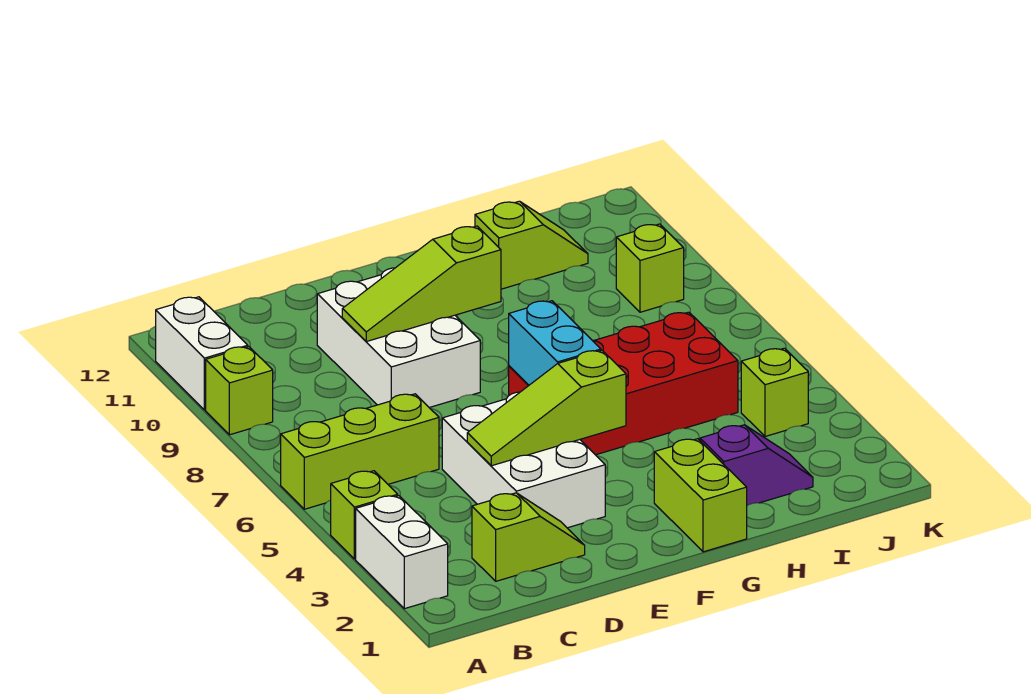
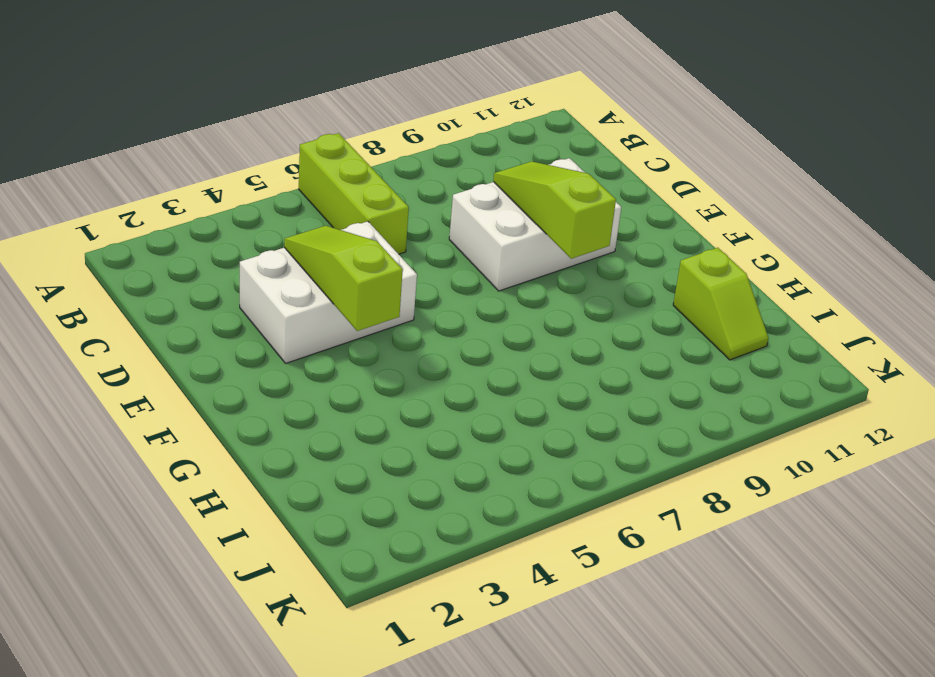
none -> white brick A2:A3 level 1
none -> lime brick A4 level 1
none -> lime brick A9 level 1

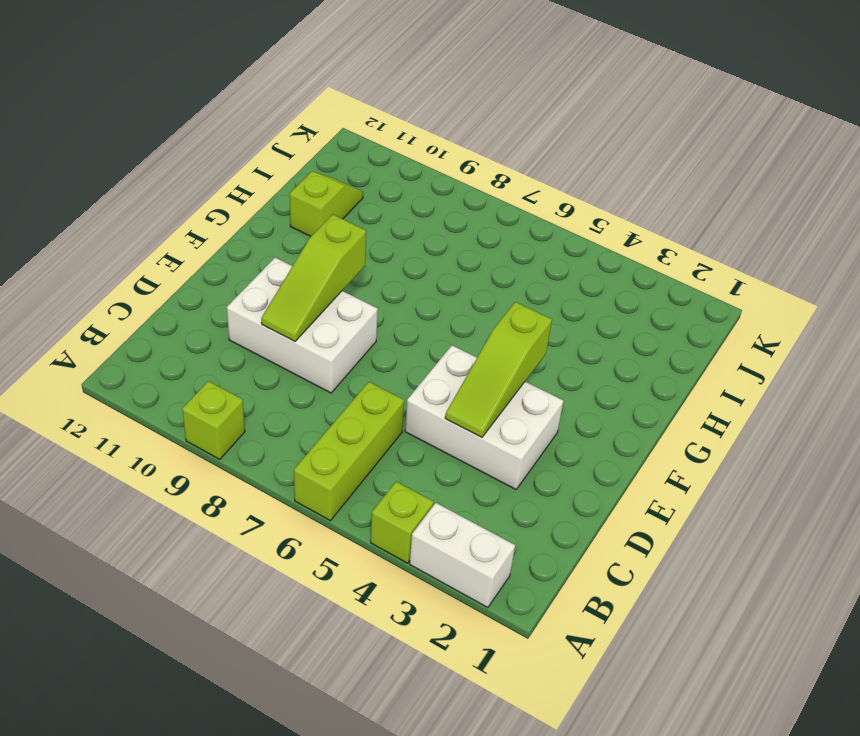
none -> white brick A10:A11 level 1
none -> lime slope C2:D2 level 1 top C
none -> red brick F5:I6 level 1

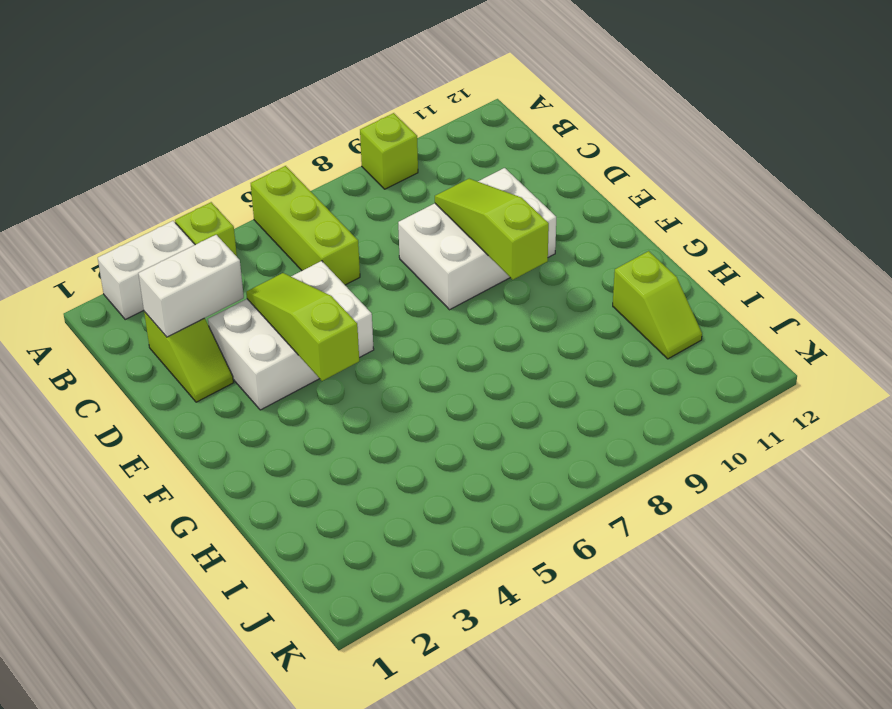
white brick C2:C3 level 2 -> white brick A10:A11 level 1
none -> red brick F5:I6 level 1
none -> lime brick G1:G2 level 1
none -> purple slope H2:I2 level 1 top H

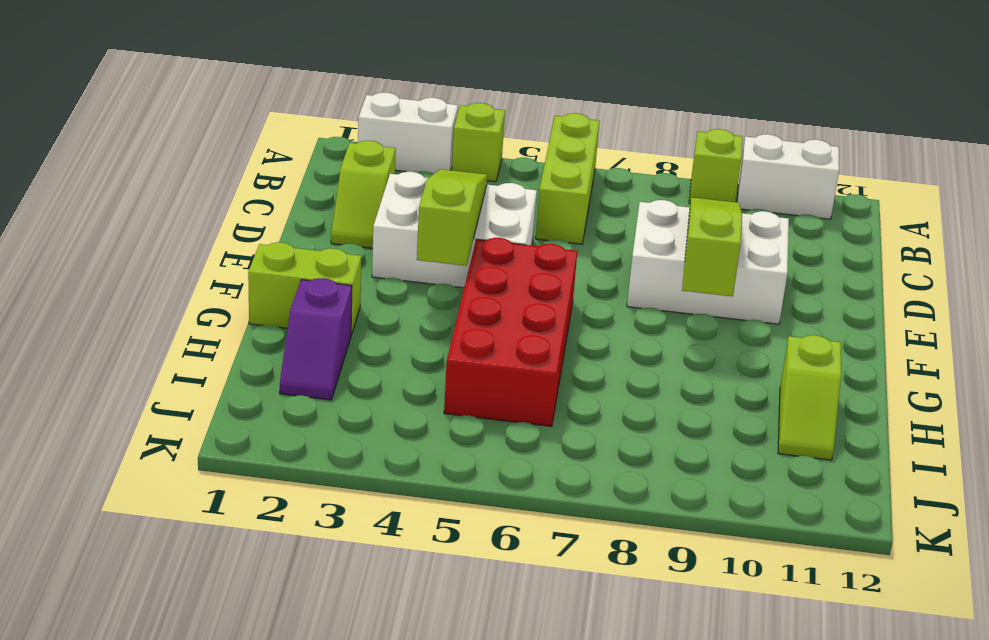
none -> lime brick J4 level 1
none -> lime brick J9 level 1
none -> cyan brick F5:F6 level 2

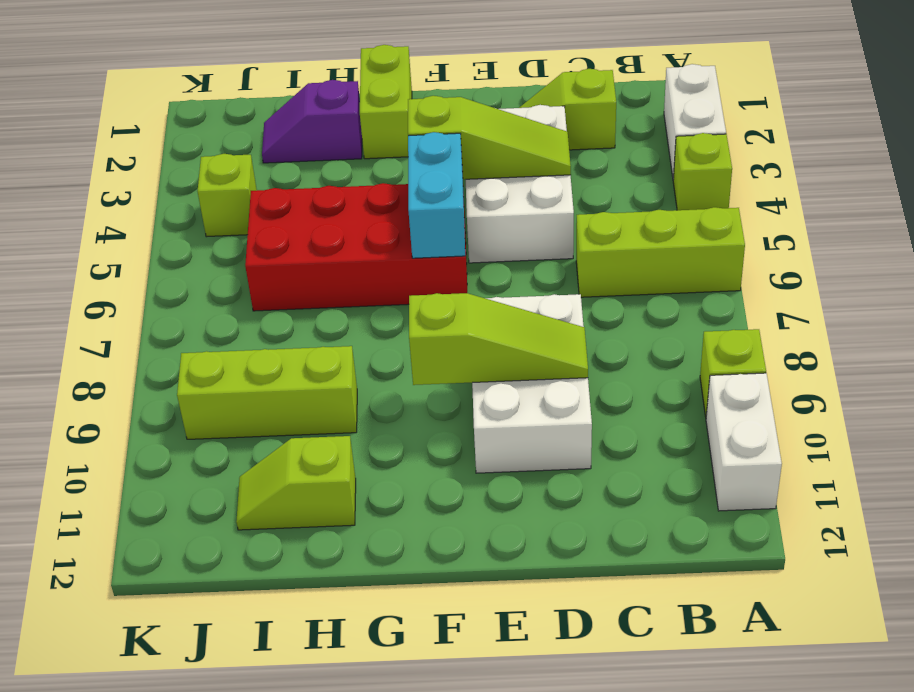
lime brick H9:J9 level 1 -> lime brick J9 level 1

